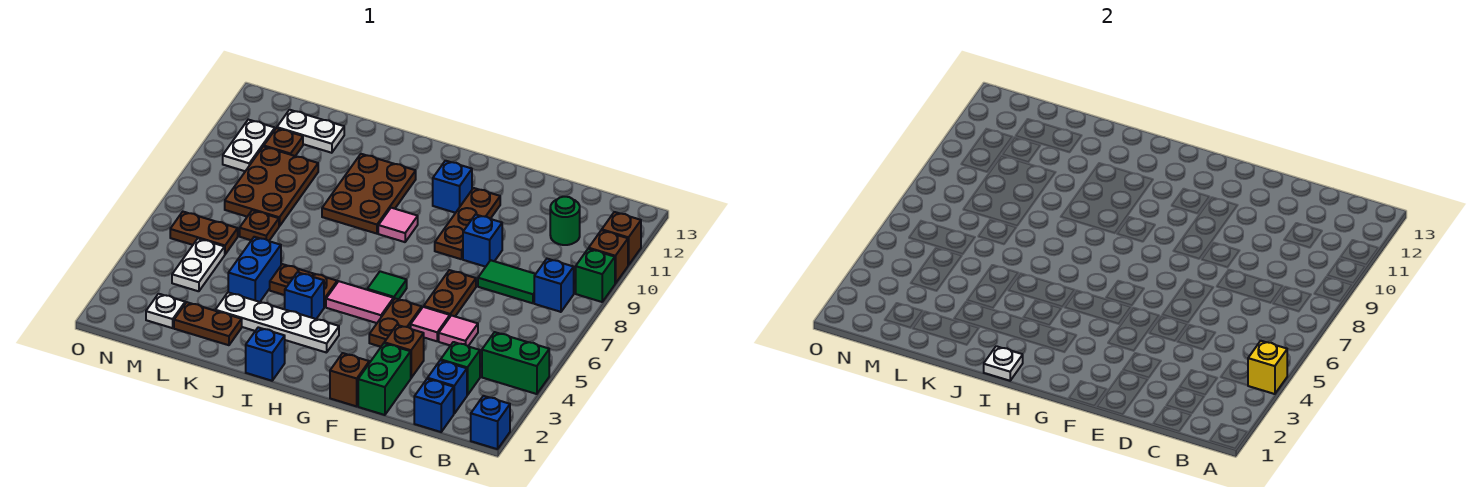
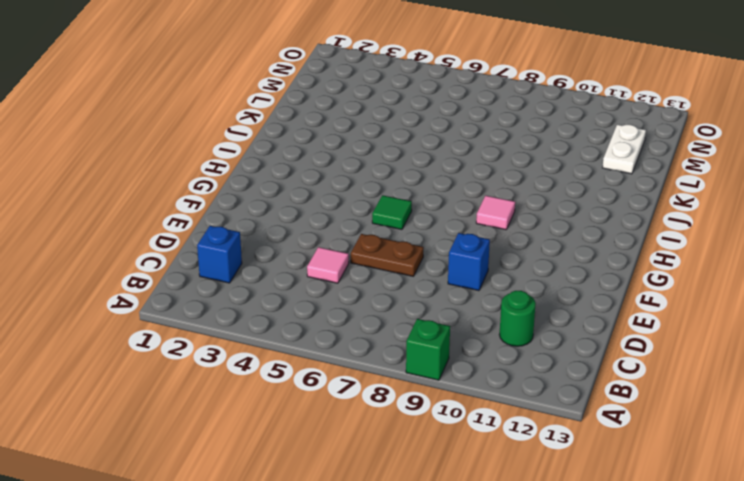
none -> blue brick A1 level 1
none -> green brick A4:B4 level 1
none -> brown brick A10 level 1
none -> brown brick A11 level 1

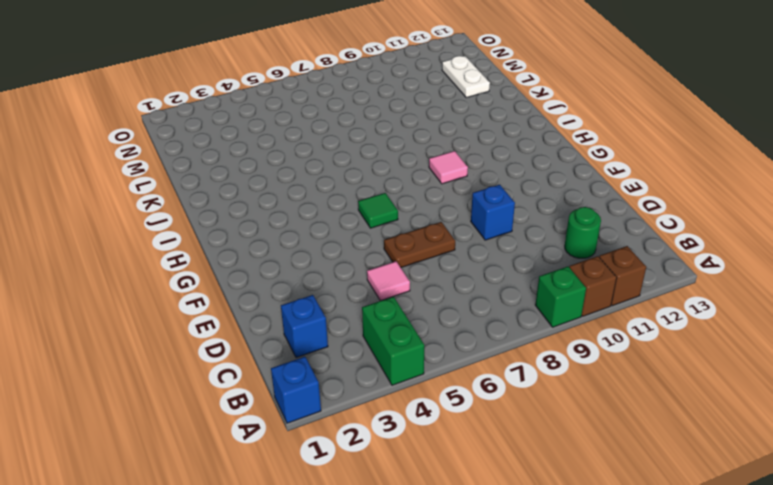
none -> blue brick B8 level 1
none -> blue brick C1 level 1
none -> green brick C3 level 1
none -> green tile C8:D8 level 1

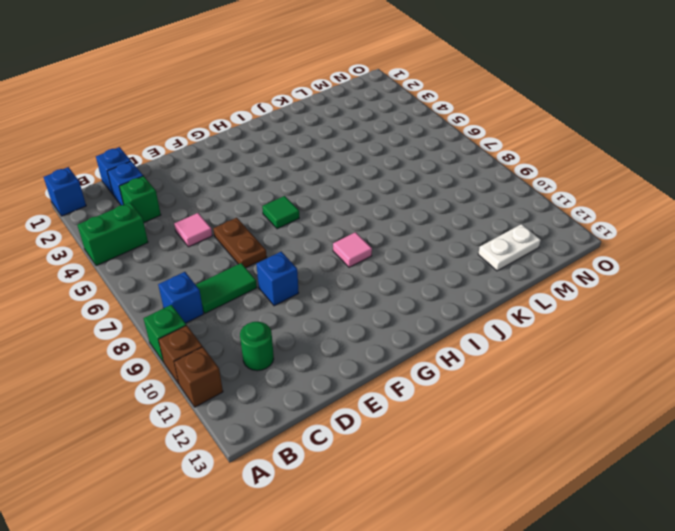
none -> green brick E1:E2 level 1
none -> brown brick E3 level 1
none -> pink tile E5 level 1
none -> brown brick F1 level 1

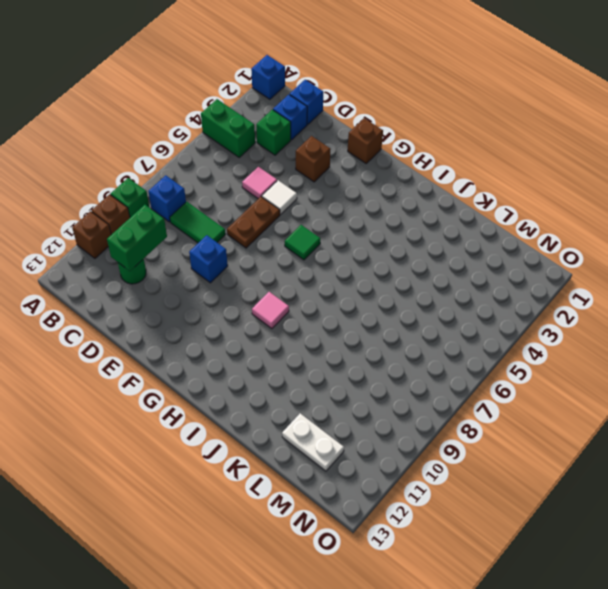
green brick C10:C11 level 2 -> green brick E1:E2 level 1
white tile E5 level 1 -> pink tile E5 level 1
none -> brown plate F4:F5 level 1
none -> brown plate F9:F11 level 1
none -> pink tile G5:H5 level 1
none -> blue brick G11 level 1

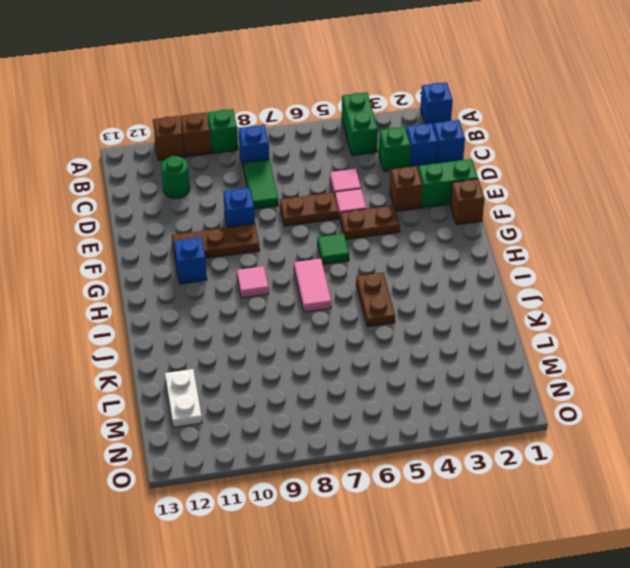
pink tile H7:I7 level 1 -> pink tile G5:H5 level 1
none -> white plate H3:K3 level 1
none -> blue brick I1 level 1
none -> blue brick I4 level 1
none -> brown plate I9:J11 level 1

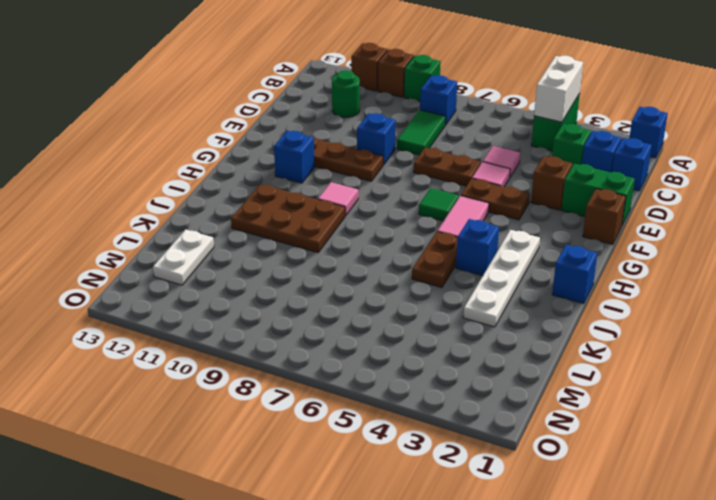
white brick A4:B4 level 2 -> yellow brick A4 level 2
none -> brown plate K2:L2 level 1
none -> blue brick K4:K5 level 1
none -> brown plate L7 level 1
none -> brown plate L8:M10 level 1

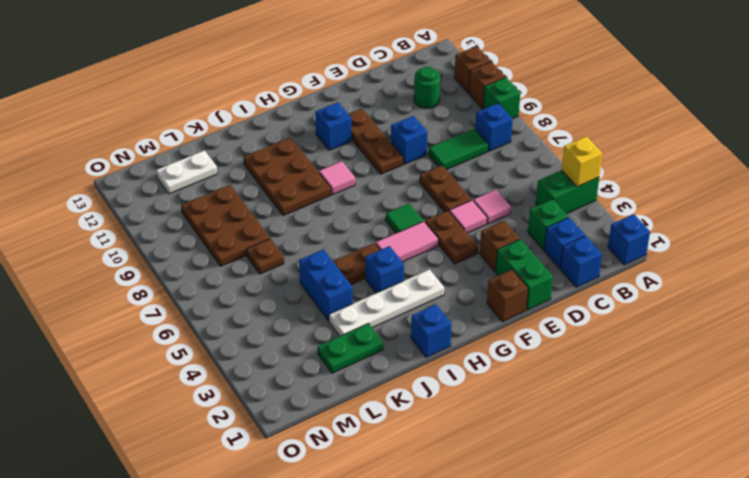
green plate K2:L2 level 1 -> brown plate K2:L2 level 1
none -> white plate M2 level 1
none -> white plate M4:M5 level 1
none -> brown plate M6:N6 level 1
none -> brown plate M11 level 1

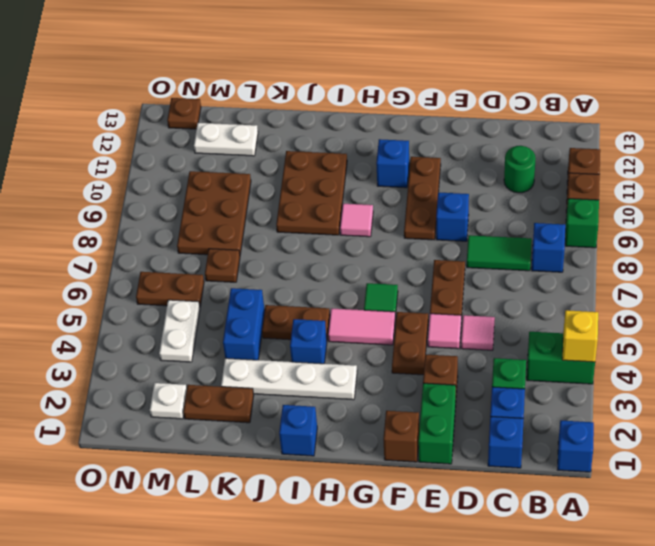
brown plate N13 level 1 -> brown plate M11 level 1
none -> white plate N10:N11 level 1
none -> white plate I1 level 2

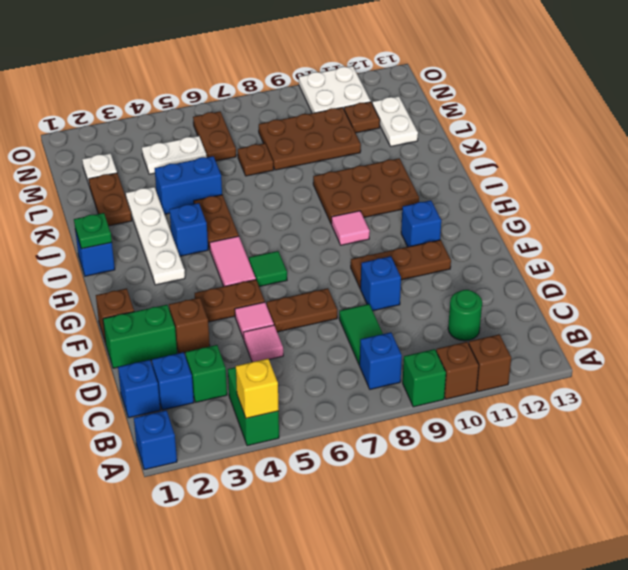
green plate I1 level 2 -> white plate I1 level 2
white plate N10:O11 level 1 -> white plate N10:N11 level 1

